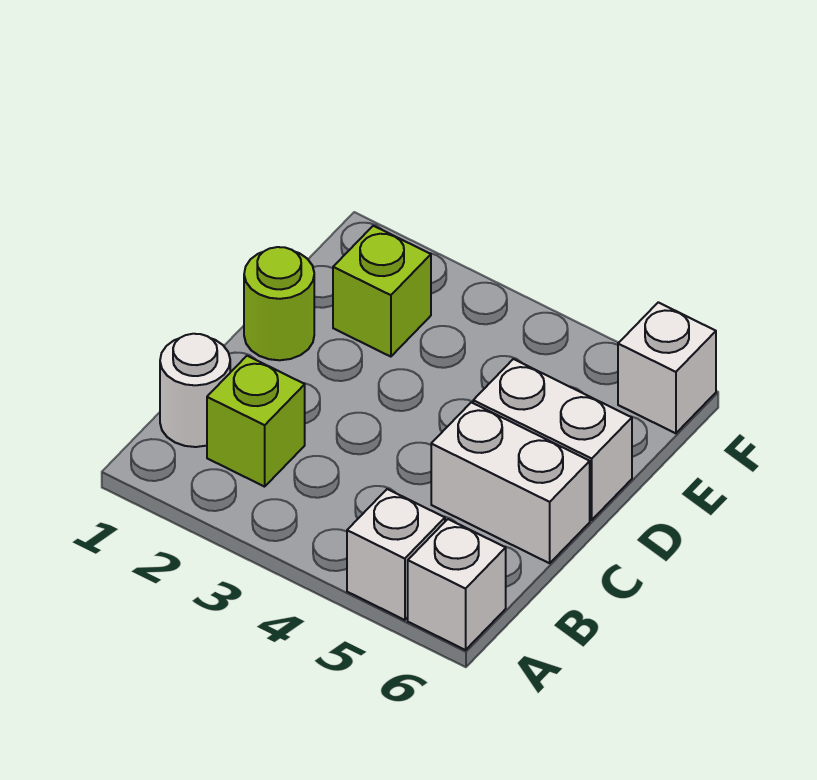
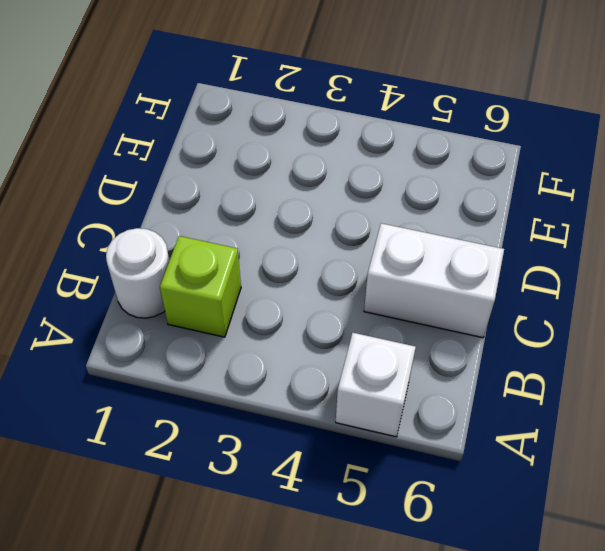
none -> white brick A6 level 1
none -> lime round brick D1 level 1

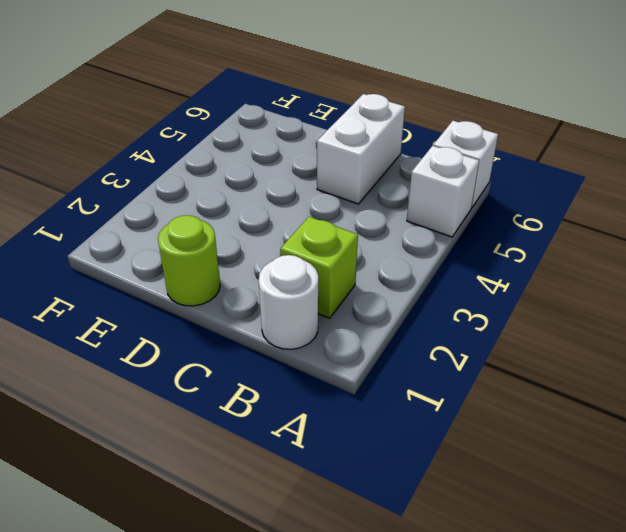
none -> white brick D5:D6 level 1
none -> lime brick E2 level 1

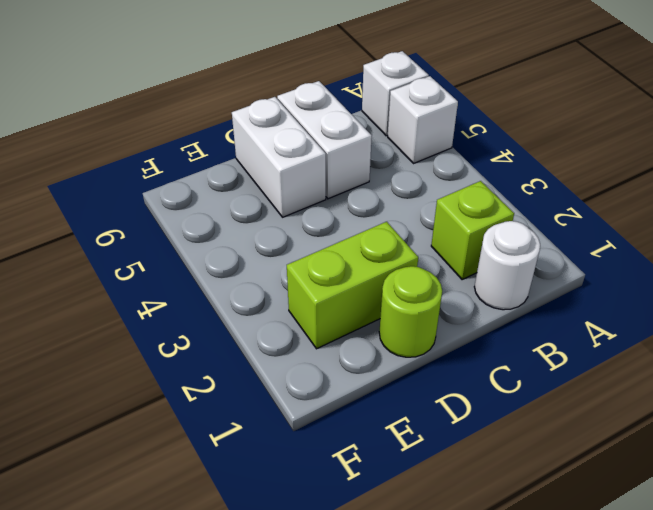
lime brick D2:E2 level 1 -> lime brick E2 level 1
none -> white brick F6 level 1

